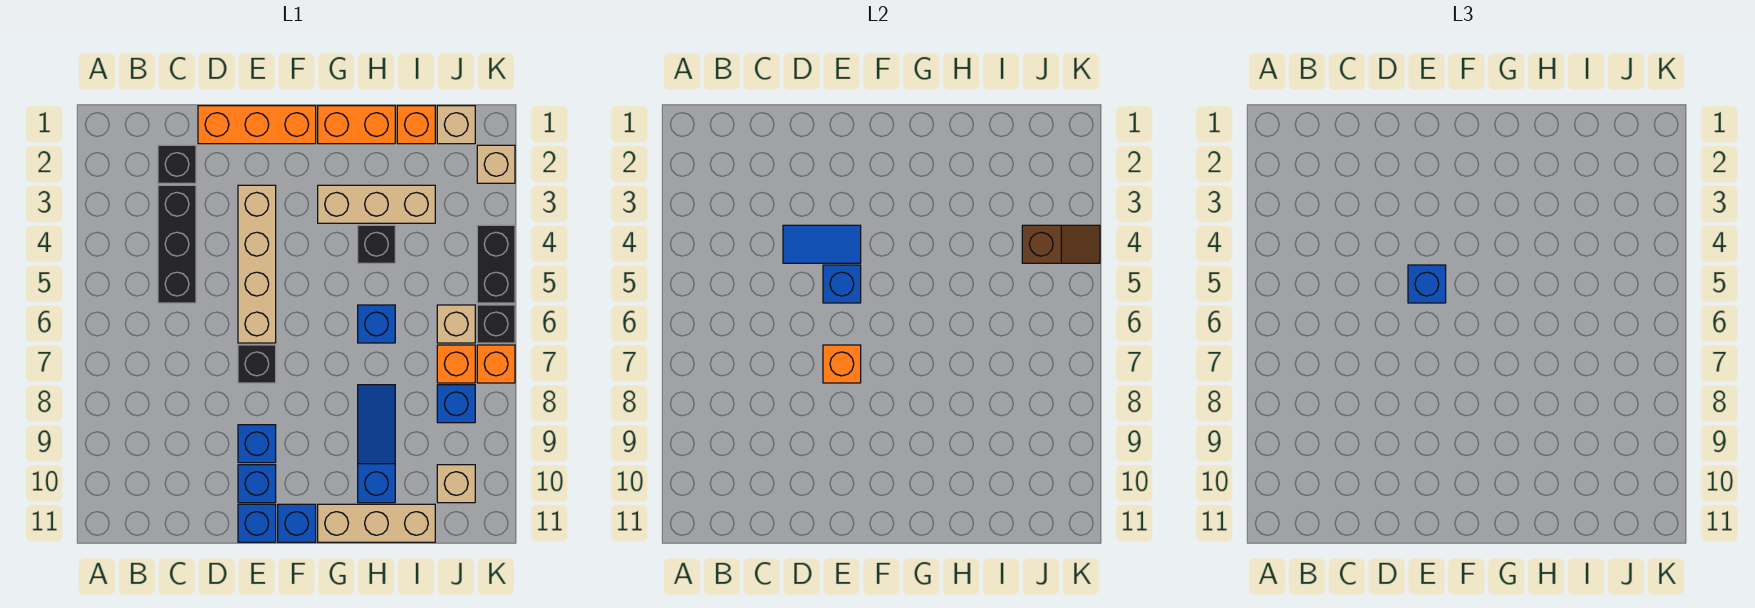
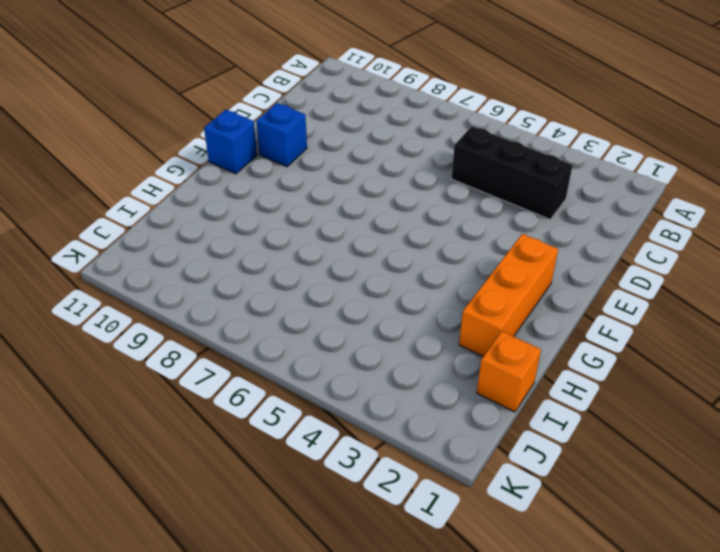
orange brick F2:H2 level 1 -> orange brick D1:F1 level 1
none -> black brick C2 level 1
none -> tan brick E3:E6 level 1
none -> black brick E7 level 1
none -> blue brick E9 level 1

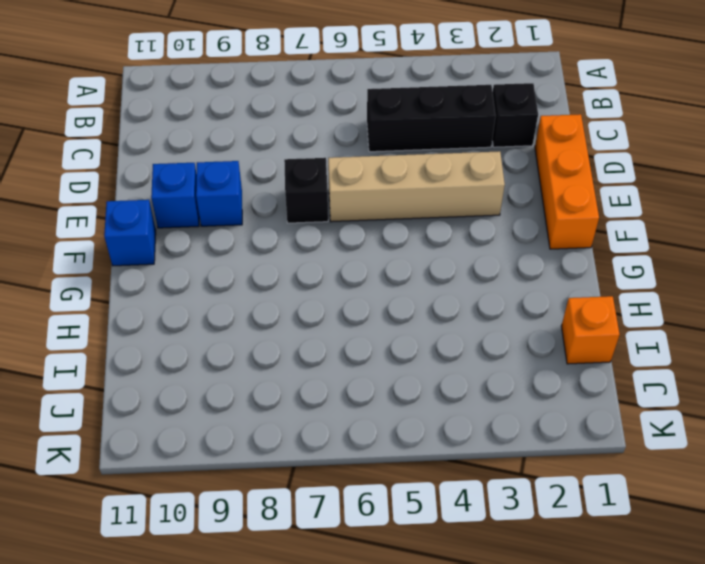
none -> blue brick E11 level 1
none -> orange brick G1:H1 level 1
none -> tan brick G3:I3 level 1
none -> tan brick G11:I11 level 1

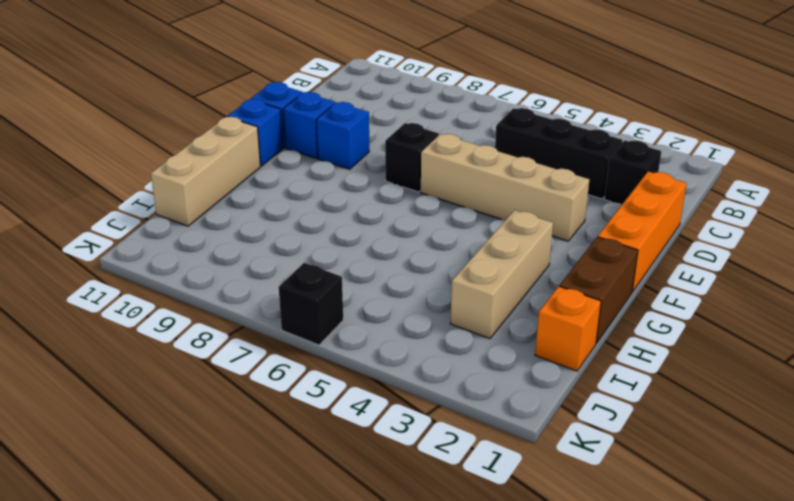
brown brick G1:H1 level 1 -> orange brick G1:H1 level 1
none -> black brick H4 level 1
none -> blue brick H6 level 1
none -> blue slope H8:H10 level 1 top 10
none -> tan brick J1 level 1

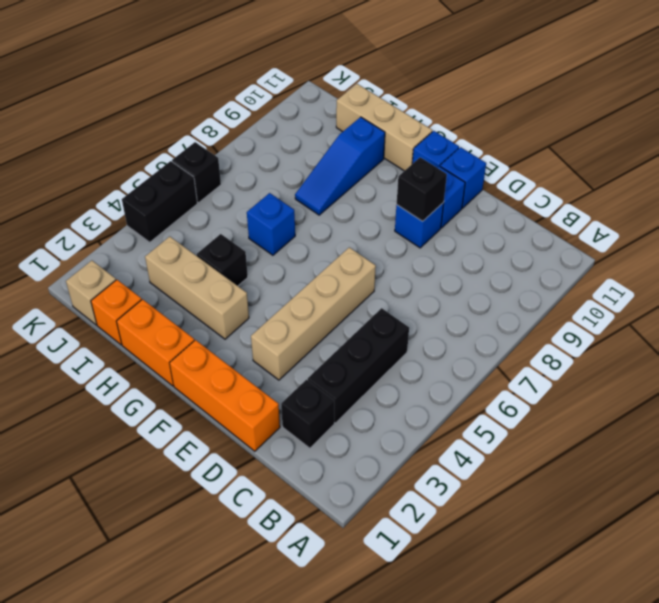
black brick E9 level 2 -> black brick E7 level 1
none -> tan brick J6 level 1
none -> orange brick J7 level 1
none -> blue brick J8 level 1
none -> tan brick J10 level 1

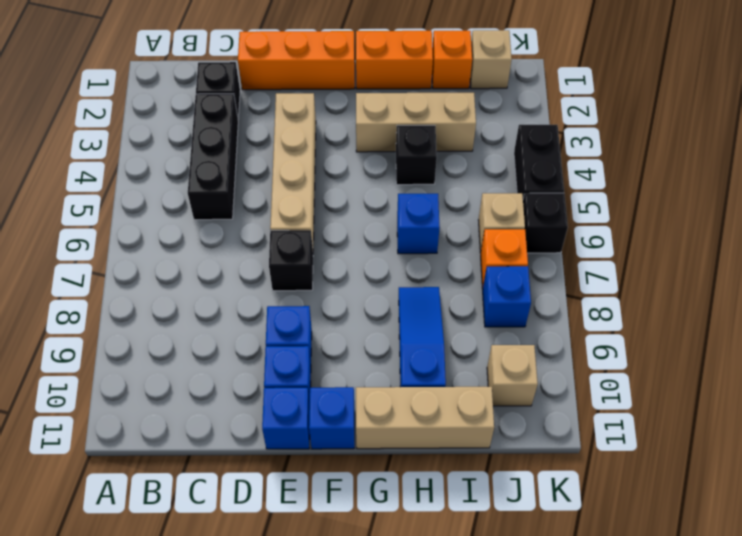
none -> tan brick K2 level 1
none -> orange brick K7 level 1
none -> blue tile D4:E4 level 2
none -> blue brick E5 level 2

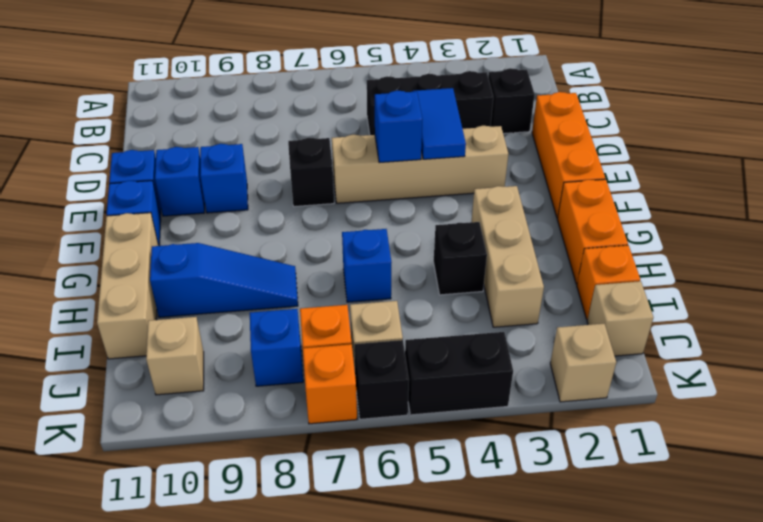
none -> orange brick E7 level 2
none -> brown slope J4:K4 level 2 top J
none -> blue brick E5 level 3

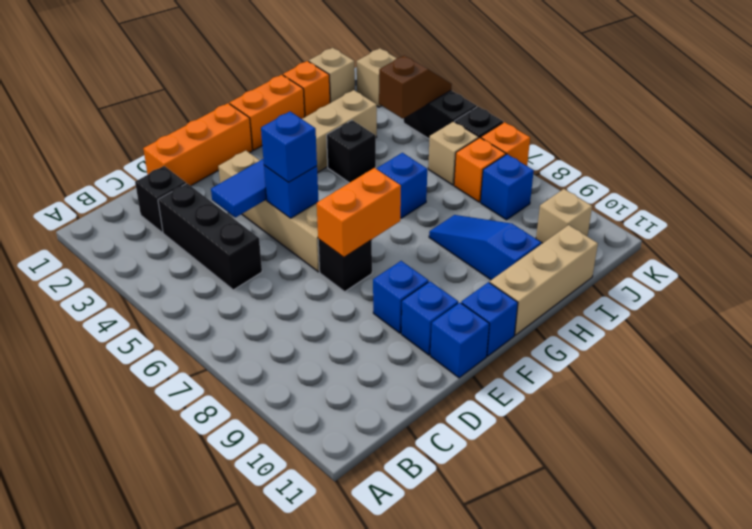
orange brick E7:F7 level 2 -> orange brick E7 level 2

